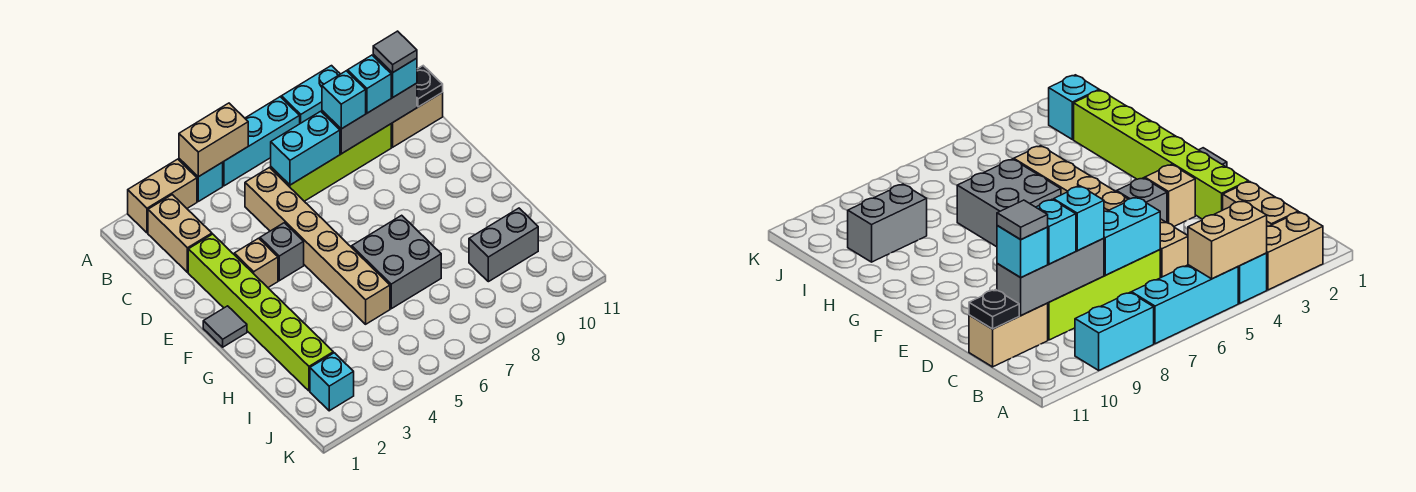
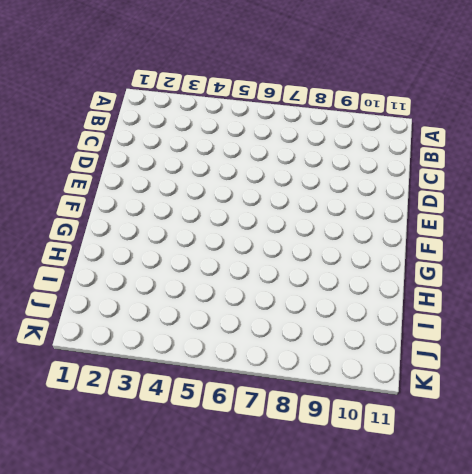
none -> tan brick A2:A3 level 1
none -> cyan brick A4 level 1
none -> cyan brick A5:A7 level 1

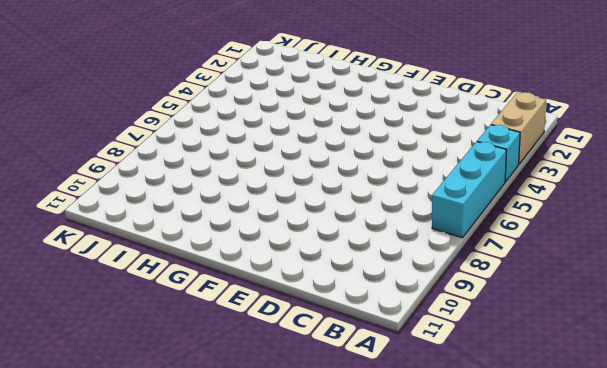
none -> cyan brick A8:A9 level 1
none -> tan brick B2:C2 level 1
none -> tan brick C5:H5 level 1

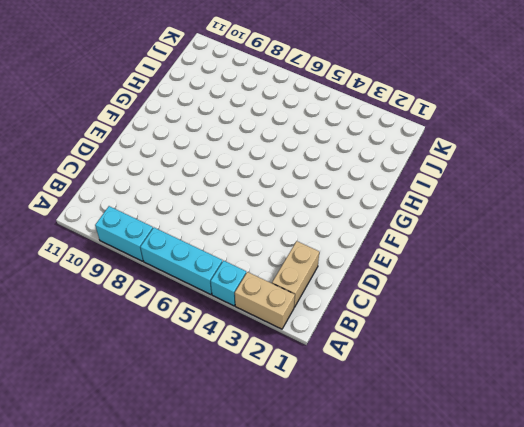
none -> tan brick C5:H5 level 1
none -> lime brick C6:C9 level 1
none -> tan brick C10:C11 level 1

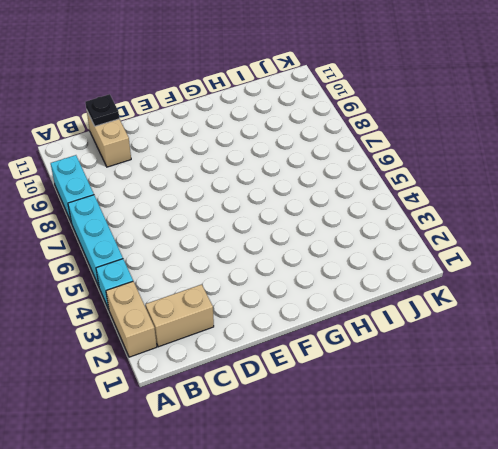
none -> tan brick C5:H5 level 1
none -> lime brick C6:C9 level 1
none -> lime brick D2:I2 level 1

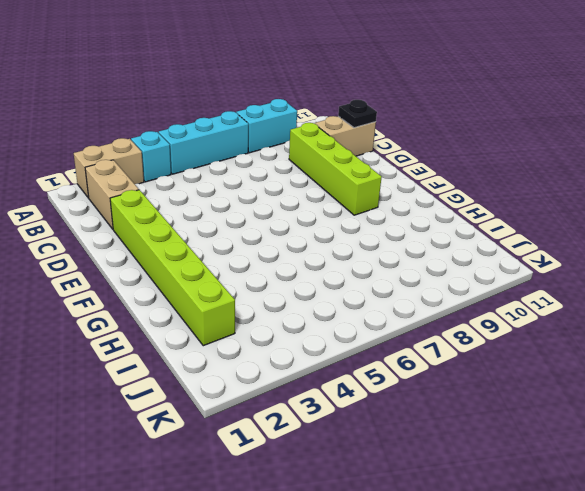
lime brick C9:F9 level 1 -> lime brick C6:C9 level 1
none -> tan brick C5:H5 level 1
none -> tan brick E3 level 1
none -> grey brick E4 level 1

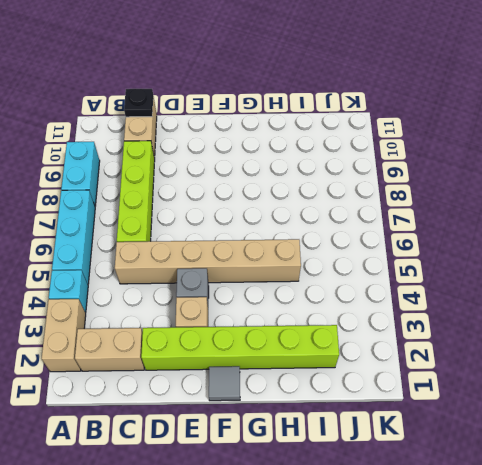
none -> grey brick G6:H7 level 1
none -> grey brick I9:I10 level 1
none -> cyan brick J2 level 1

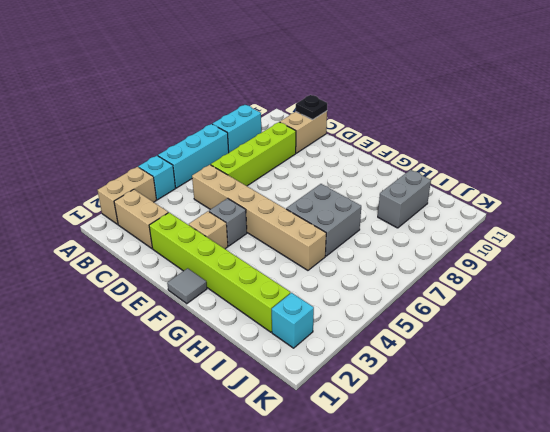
none -> tan brick A4:A5 level 2
none -> cyan brick C6:C7 level 2
none -> grey brick C8:C10 level 2

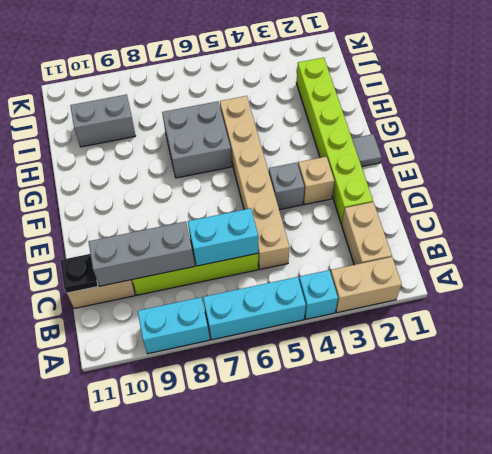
none -> cyan brick J2 level 1
none -> tan brick A4:A5 level 2
none -> cyan brick C8 level 3

